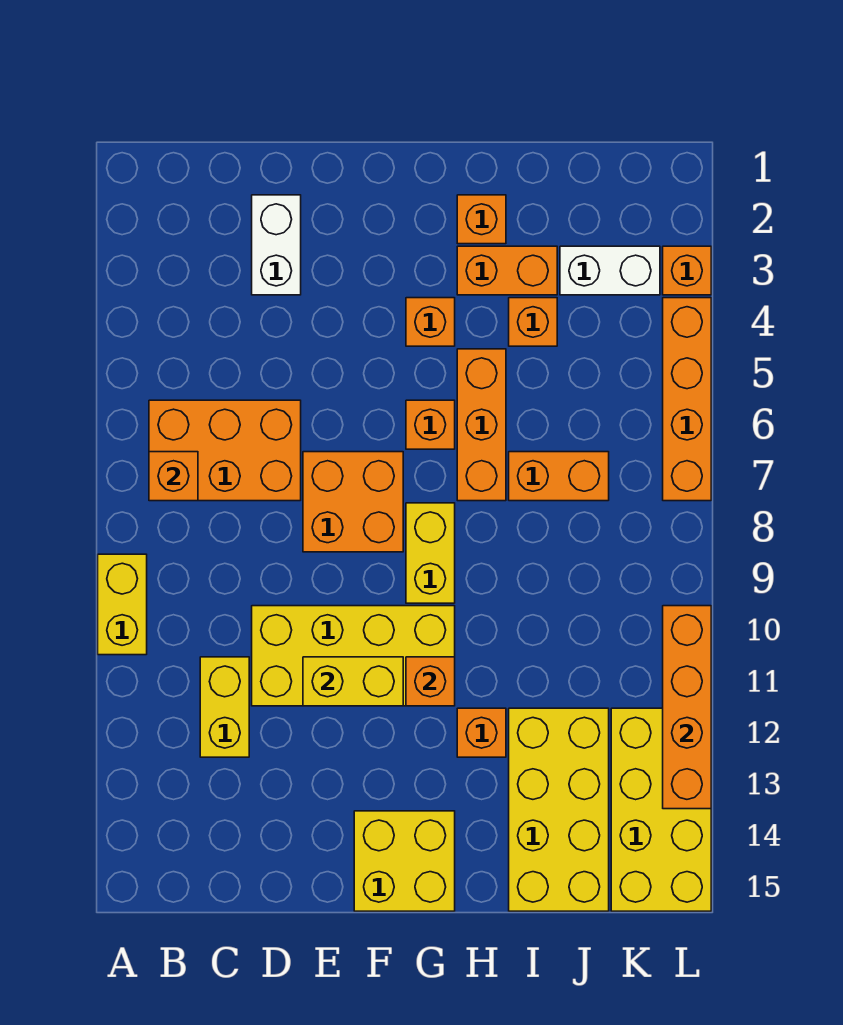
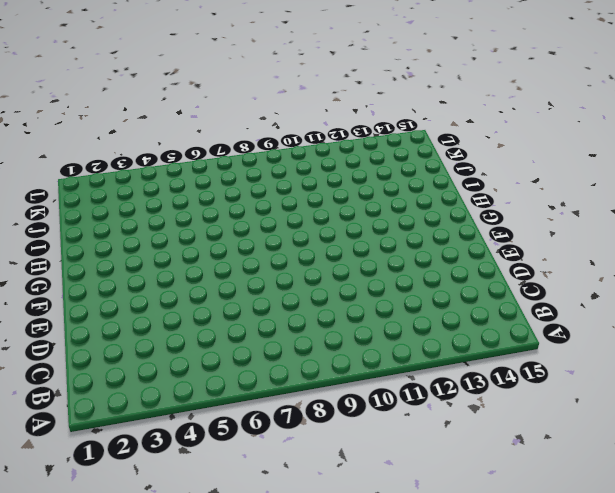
none -> yellow brick A9:A10 level 1
none -> orange brick B6:D7 level 1
none -> yellow brick C11:C12 level 1

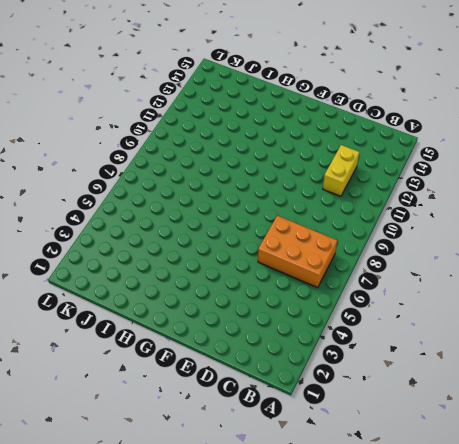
none -> yellow brick A9:A10 level 1
none -> white brick D2:D3 level 1
none -> yellow brick D10:G11 level 1

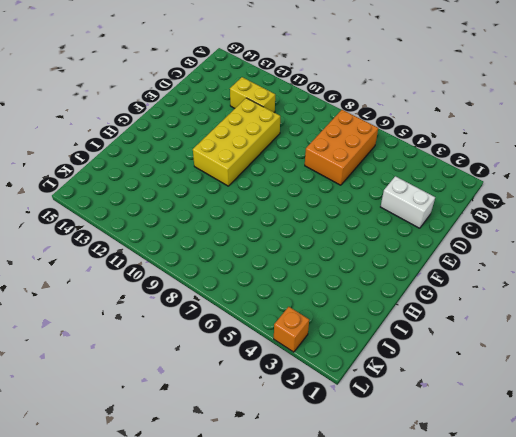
none -> yellow brick A9:A10 level 1
none -> orange brick E7:F8 level 1
none -> yellow brick F14:G15 level 1

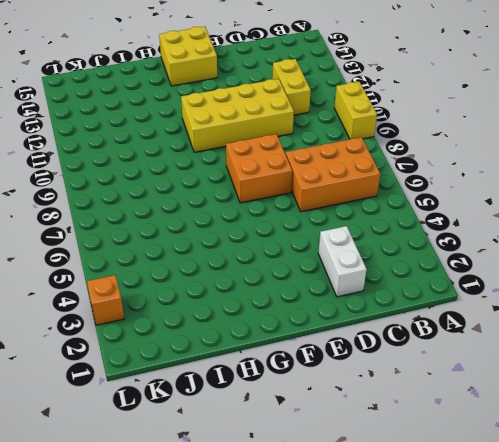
none -> orange brick G4 level 1
none -> orange brick G6 level 1
none -> yellow brick G8:G9 level 1

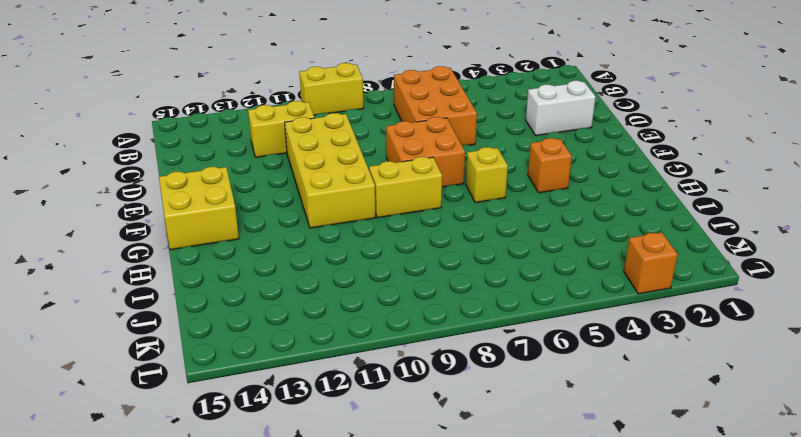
yellow brick G6 level 1 -> orange brick G6 level 1
none -> orange brick H2 level 1
none -> orange brick H3:I3 level 1
none -> orange brick H5:H7 level 1

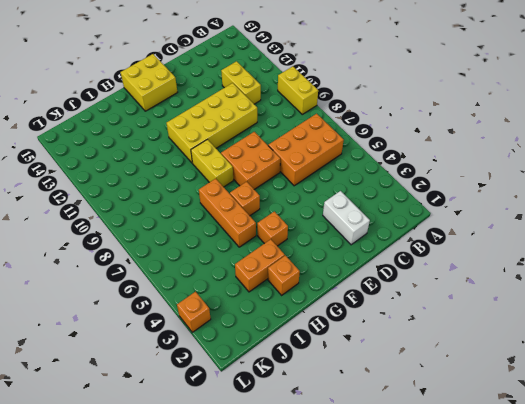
none -> orange brick H12 level 1
none -> orange brick I4 level 1
none -> orange brick I7:J7 level 1

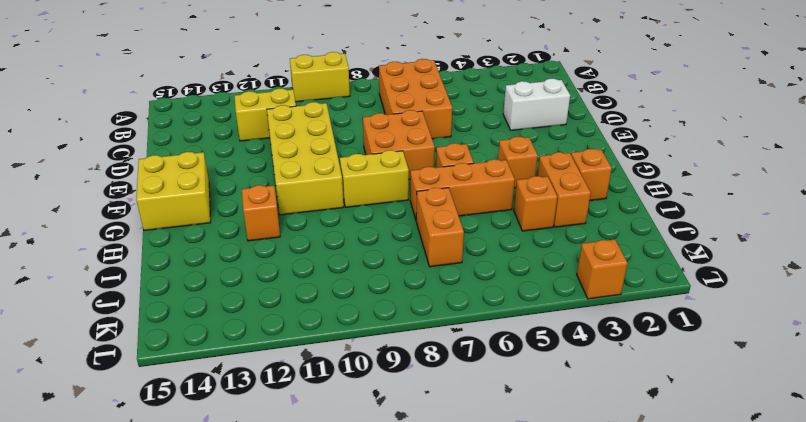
none -> yellow brick I12:J15 level 1
none -> white brick J3:K3 level 1
none -> yellow brick K12:L15 level 1

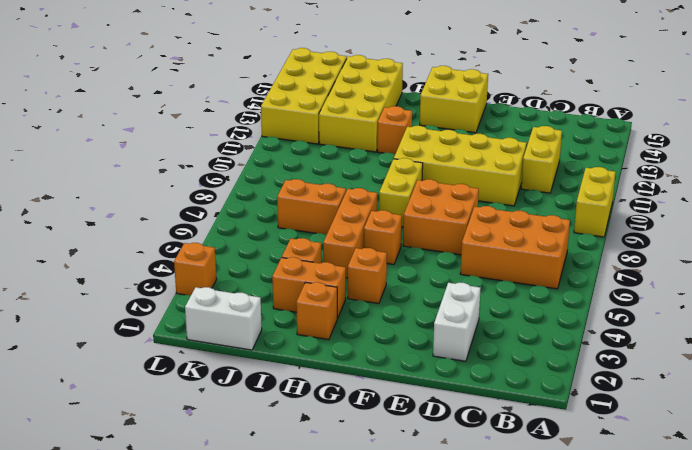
white brick J1:K1 level 1 -> white brick J3:K3 level 1
none -> orange brick L4:L7 level 1
none -> orange brick B7 level 2
none -> yellow brick E11:F11 level 2

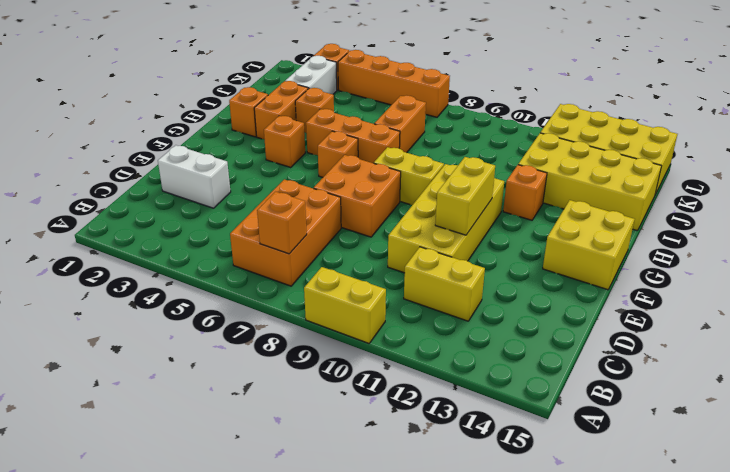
none -> orange brick G11 level 2
none -> orange brick L10:L13 level 2

